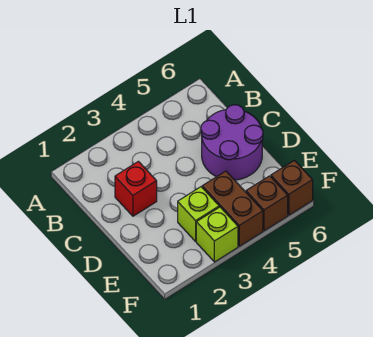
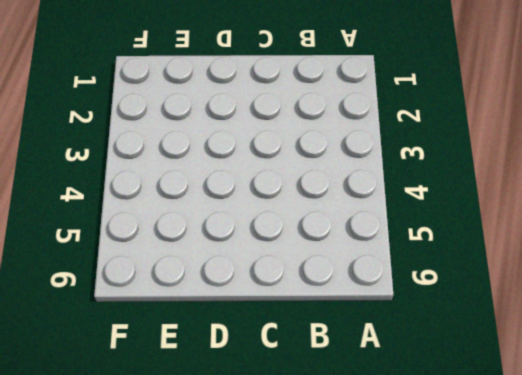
none -> red brick C2 level 1
none -> purple round brick C5:D6 level 1

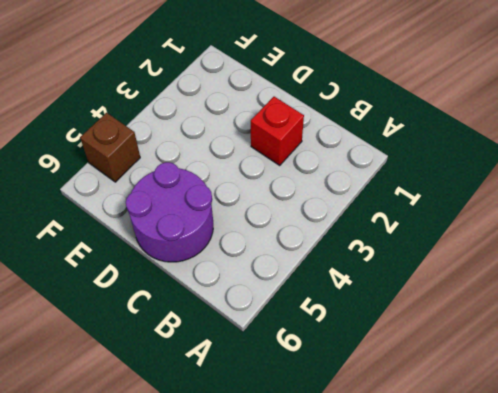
none -> lime brick E3 level 1
none -> brown brick E4:F4 level 1

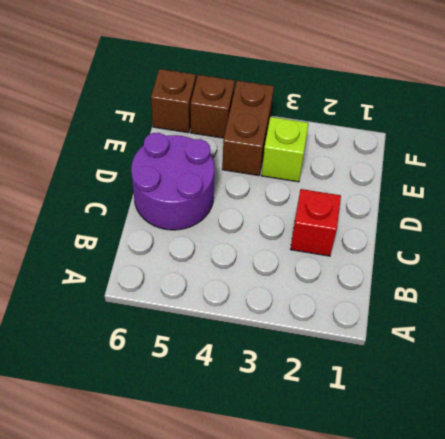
none -> lime brick F3 level 1

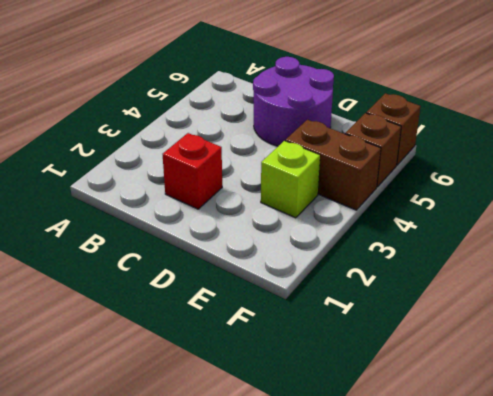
none -> lime brick F3 level 1

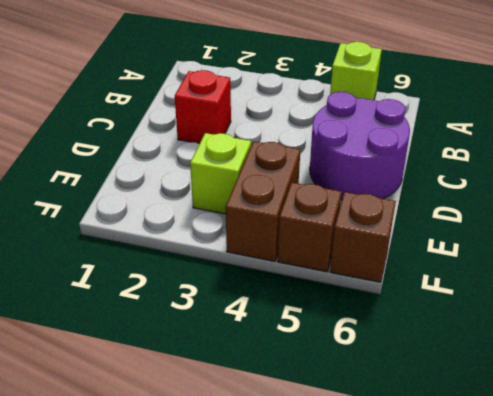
lime brick A5 level 1 -> lime brick F3 level 1

